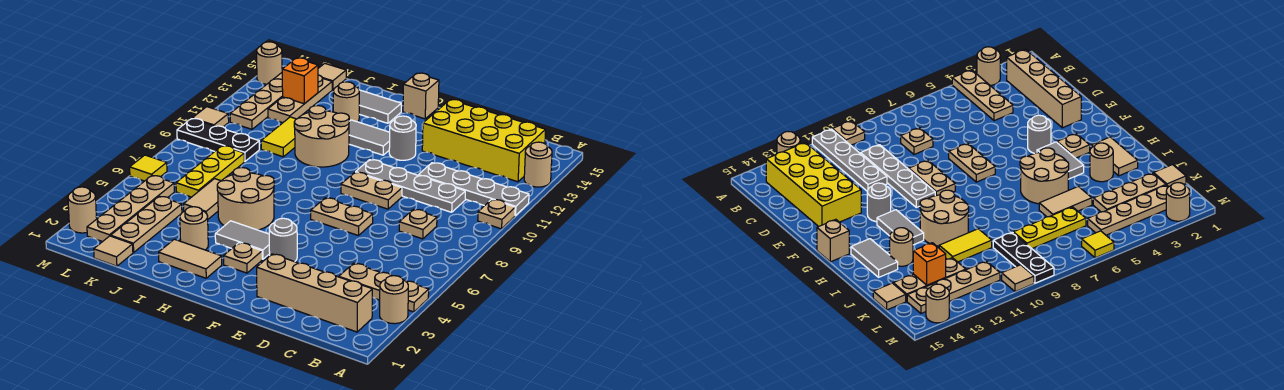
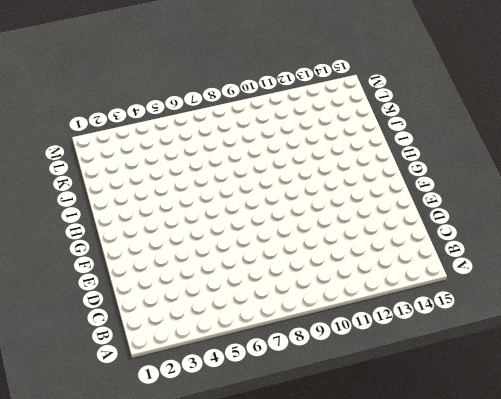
none -> tan round brick A3 level 1
none -> tan plate A4:C4 level 1
none -> tan plate A10 level 1
none -> grey plate A11:D11 level 1

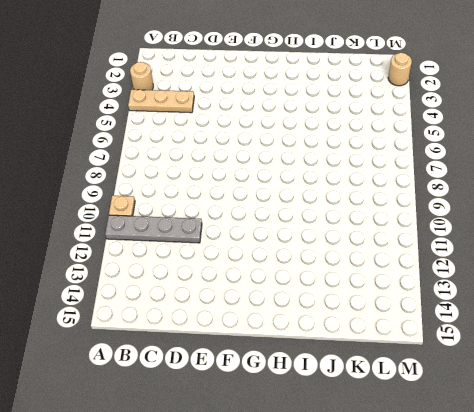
none -> tan round brick A13 level 1
none -> tan brick B2:E2 level 1
none -> yellow brick B13:E14 level 1
none -> tan plate C8 level 1

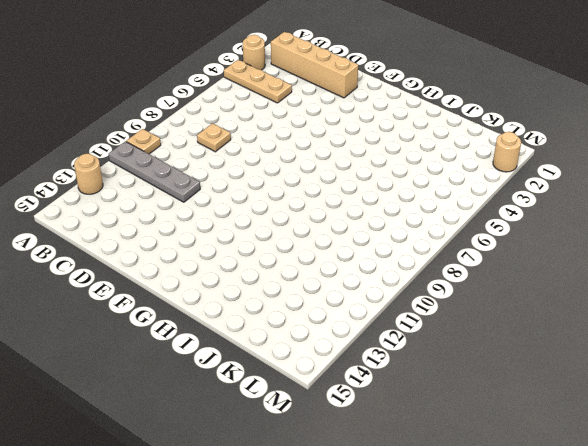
none -> yellow brick B13:E14 level 1
none -> grey plate C10:F10 level 1
none -> tan plate E7:F7 level 1
none -> tan plate E9:F9 level 1

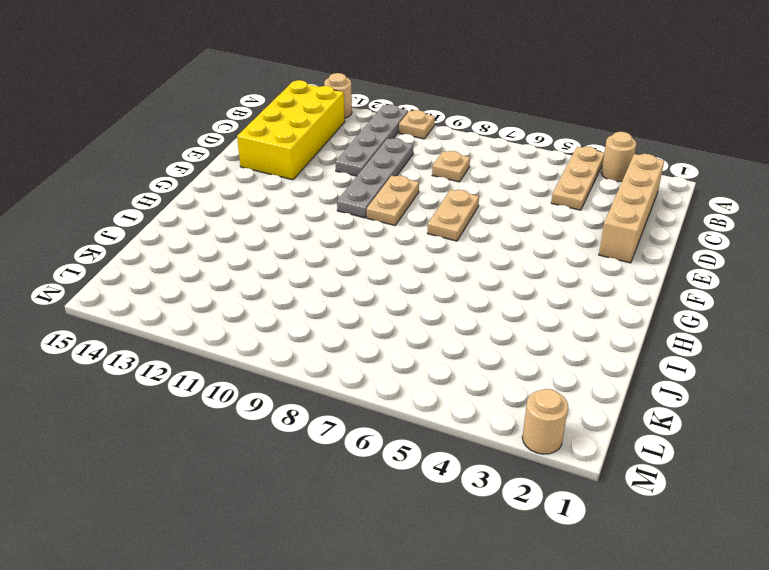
none -> grey round brick F4 level 1
none -> grey round brick F12 level 1
none -> tan plate G3 level 1
none -> grey tile G4:H4 level 1

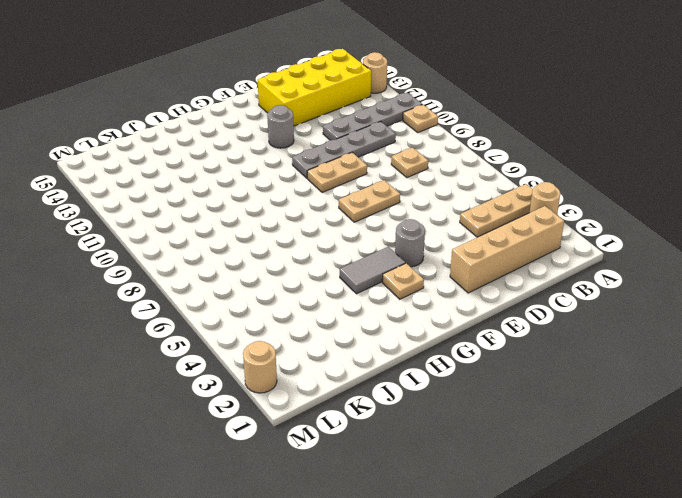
none -> grey tile G12:H12 level 1
none -> tan brick G15 level 1
none -> tan tile H2:I2 level 1
none -> tan round brick H5:I6 level 1

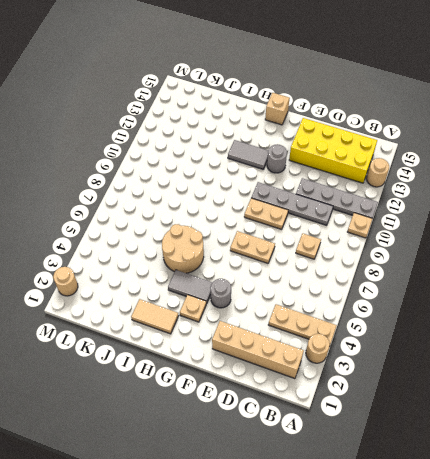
none -> tan round brick H10:I11 level 1
none -> grey tile H14:I14 level 1
none -> tan round brick I3 level 1
none -> tan round brick I13 level 1

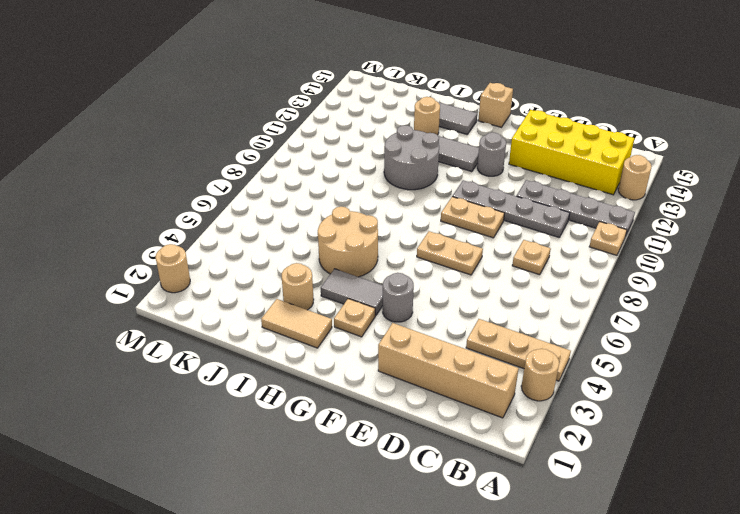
grey round brick H10:I11 level 1 -> tan round brick H10:I11 level 1
none -> tan tile J5:J6 level 1
none -> yellow tile J10:J11 level 1
none -> tan tile K1 level 1
none -> tan plate K2:K4 level 1

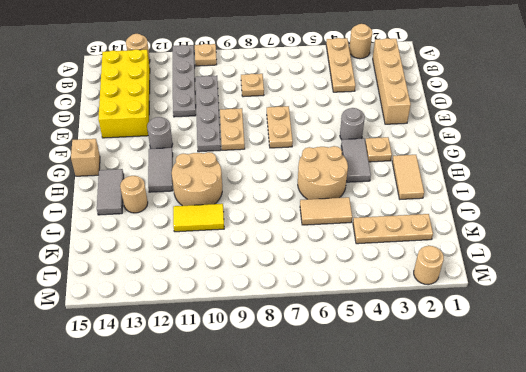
none -> tan round brick I3 level 1
none -> tan tile K1 level 1
none -> yellow plate K6:K8 level 1
none -> black plate K9:M9 level 1

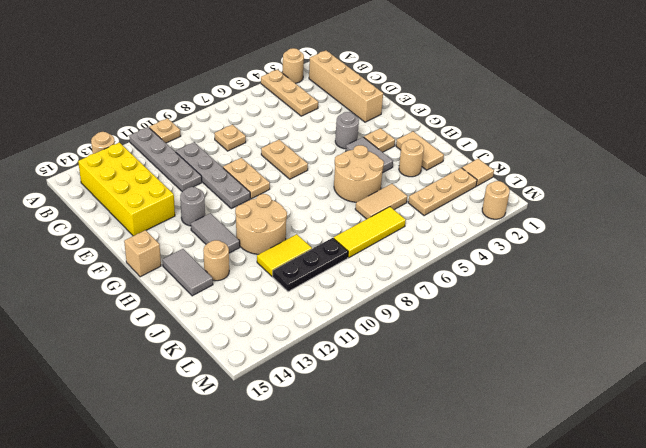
yellow tile K6:K8 level 1 -> yellow plate K6:K8 level 1
black plate K9:K11 level 1 -> black plate K9:M9 level 1
none -> tan plate K12:K14 level 1
none -> tan tile K15 level 1
none -> tan plate L2:L5 level 1
none -> tan plate L11:L14 level 1

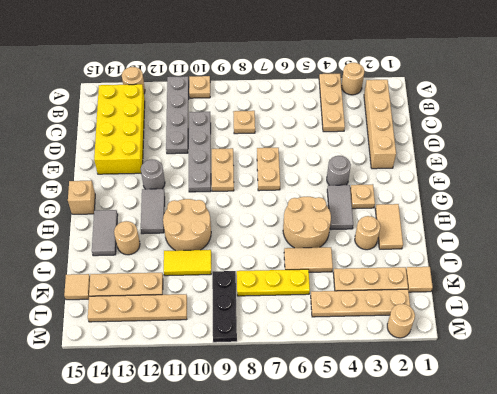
none -> yellow tile M6 level 1
none -> tan tile M10 level 1
none -> tan round brick M14 level 1
none -> orange brick K13 level 2

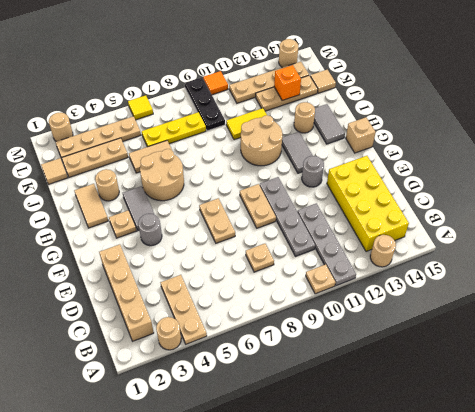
orange tile M10 level 1 -> tan tile M10 level 1

